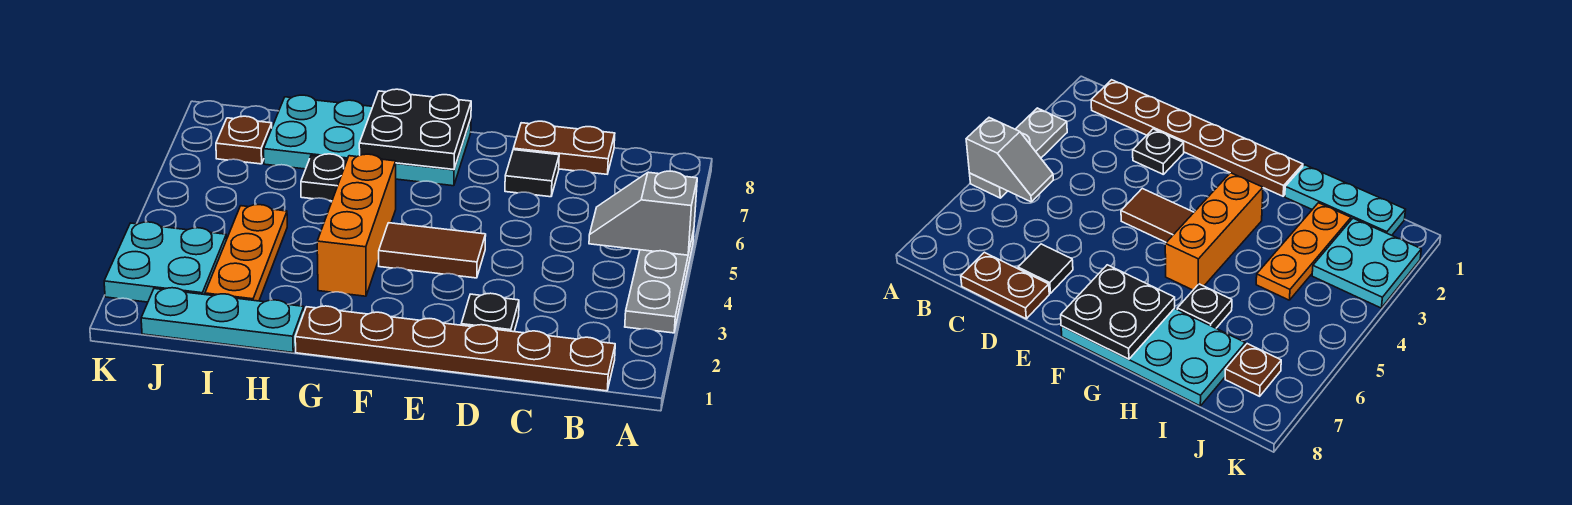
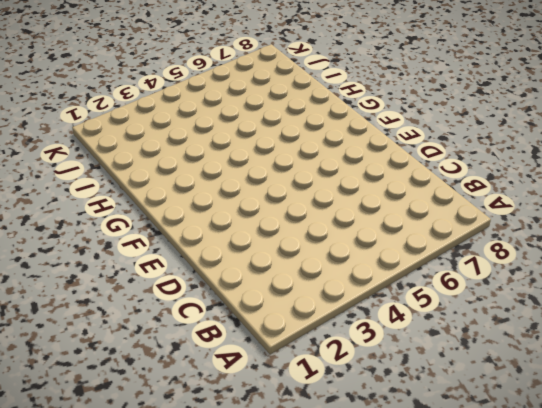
none -> grey plate A3:A5 level 1
none -> brown plate B1:G1 level 1
none -> brown plate C8:D8 level 1

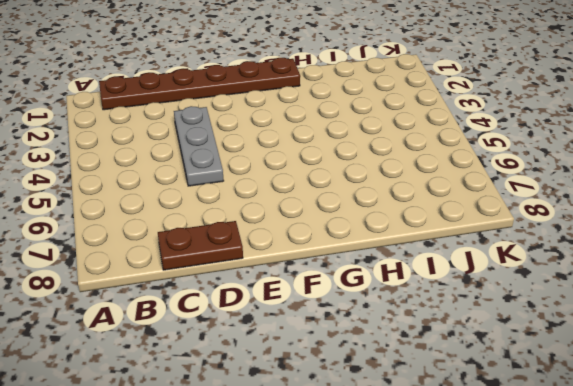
grey plate D3:D5 level 1 -> grey plate A3:A5 level 1
none -> black plate D2 level 1
none -> black tile D7 level 1
none -> brown tile E4:F4 level 1

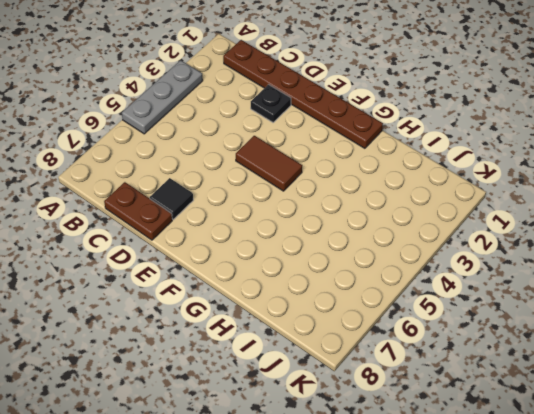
none -> cyan plate F7:I8 level 1
none -> orange brick G3:G5 level 1
none -> cyan plate H1:J1 level 1

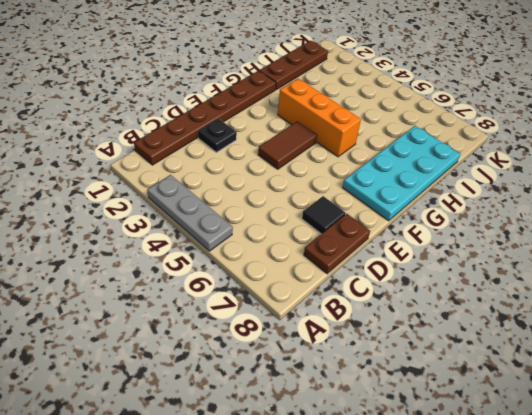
brown plate H1:J1 level 1 -> cyan plate H1:J1 level 1
none -> black plate H6 level 1
none -> orange plate I2:I4 level 1
none -> cyan plate J2:K3 level 1

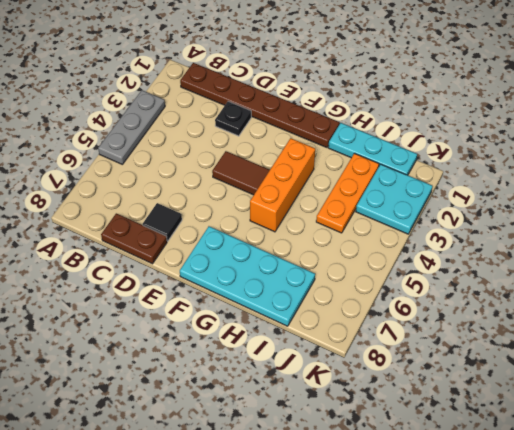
none -> black plate H6 level 1
none -> brown plate J7 level 1
none -> grey slope A5:B5 level 2 top A

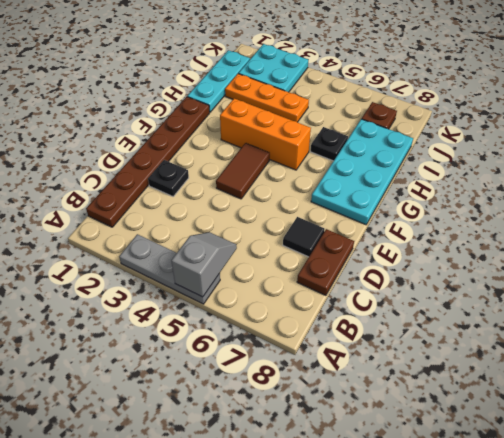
none -> black plate F7:G8 level 2

